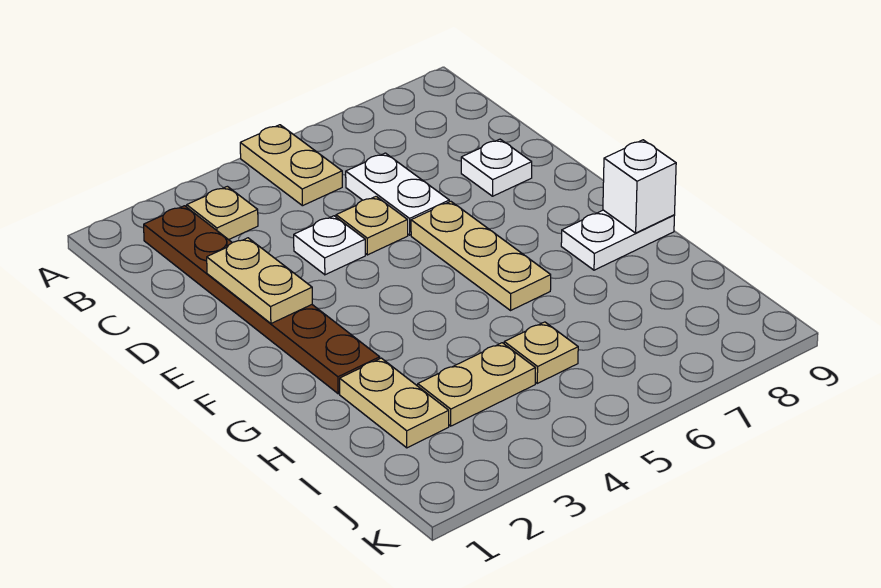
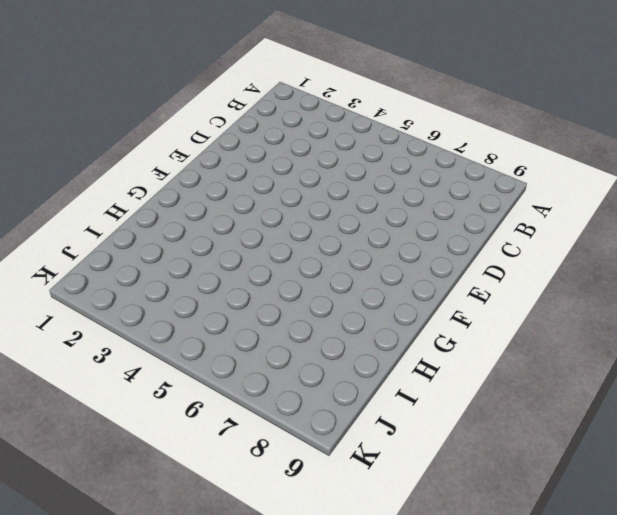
none -> tan plate A5:B5 level 1
none -> brown plate B2:G2 level 1
none -> tan plate B3 level 1

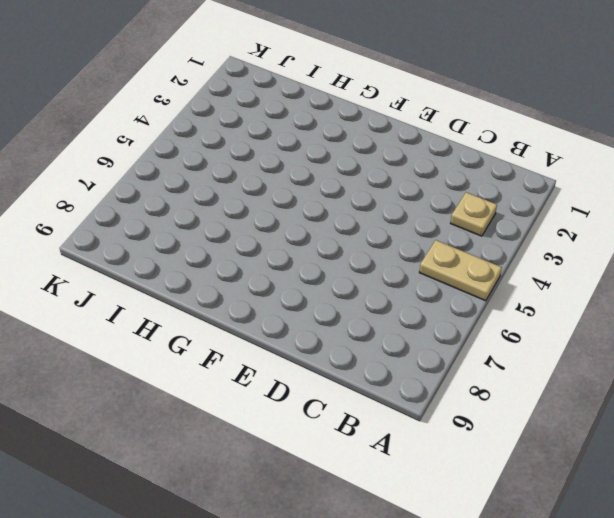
none -> brown plate B2:G2 level 1
none -> white plate C6:D6 level 1
none -> white plate D4 level 1

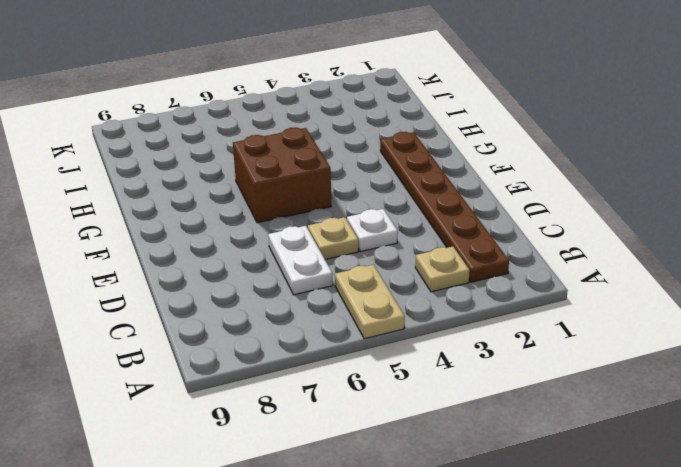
brown brick F5:G6 level 1 -> tan plate E6:G6 level 1
none -> white plate D8 level 1
none -> white plate G8:G9 level 1
none -> tan plate H2:I2 level 1

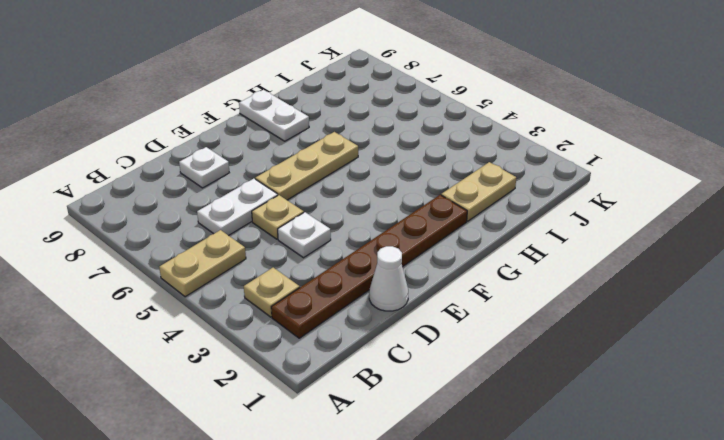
white cone D1 level 1 -> none
none -> tan plate I3:I4 level 1
none -> tan plate I5 level 1
none -> tan plate D2:E2 level 2

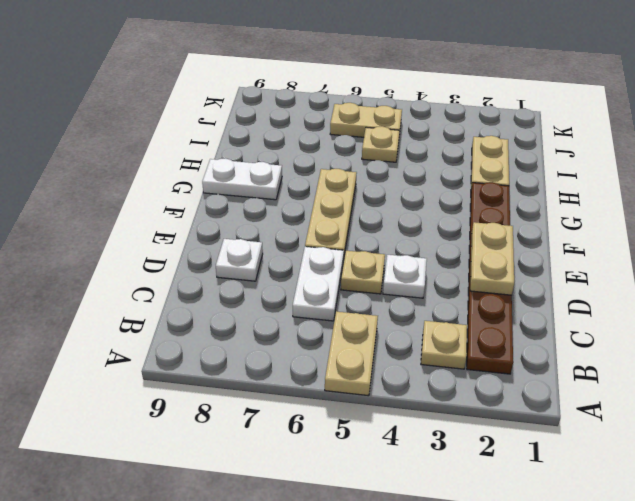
tan plate J5:J6 level 1 -> tan plate I3:I4 level 1
none -> white brick G9 level 2

